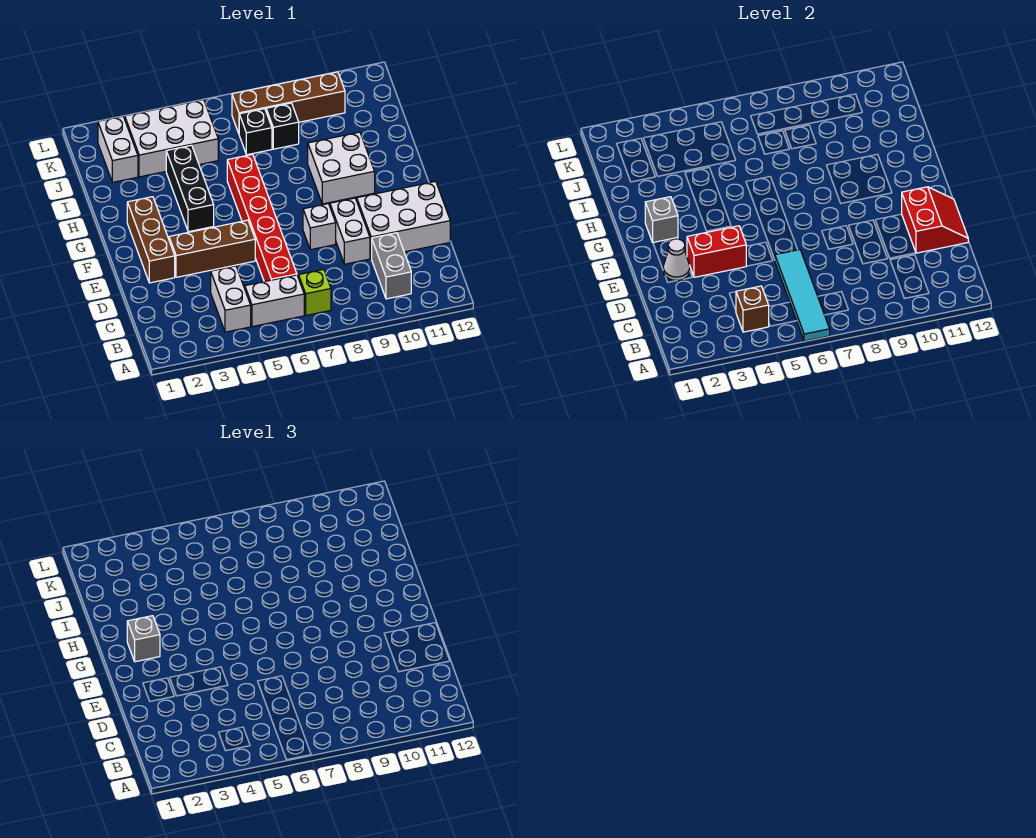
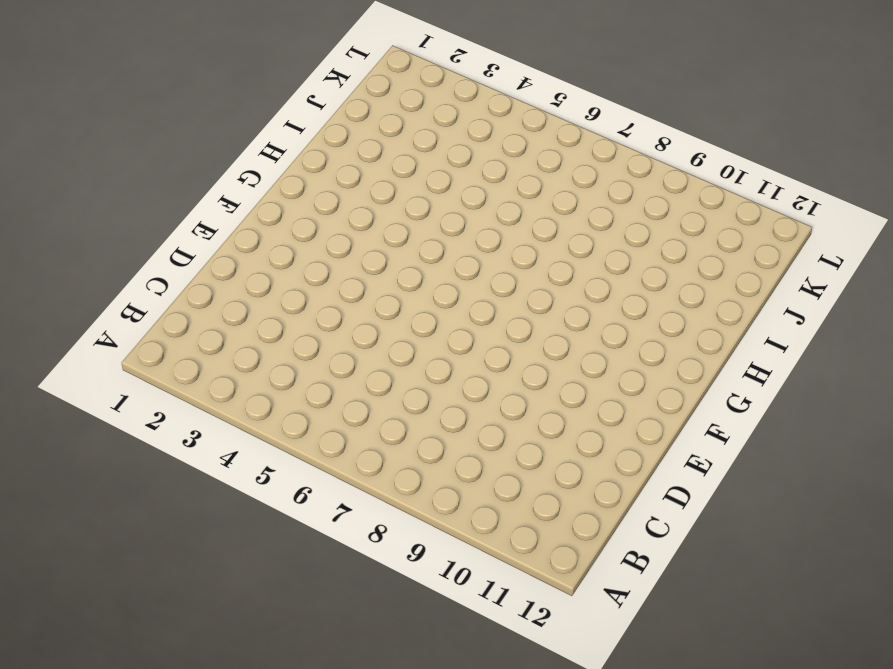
none -> white brick B4:C4 level 1
none -> white brick B5:B6 level 1
none -> lime brick B7 level 1

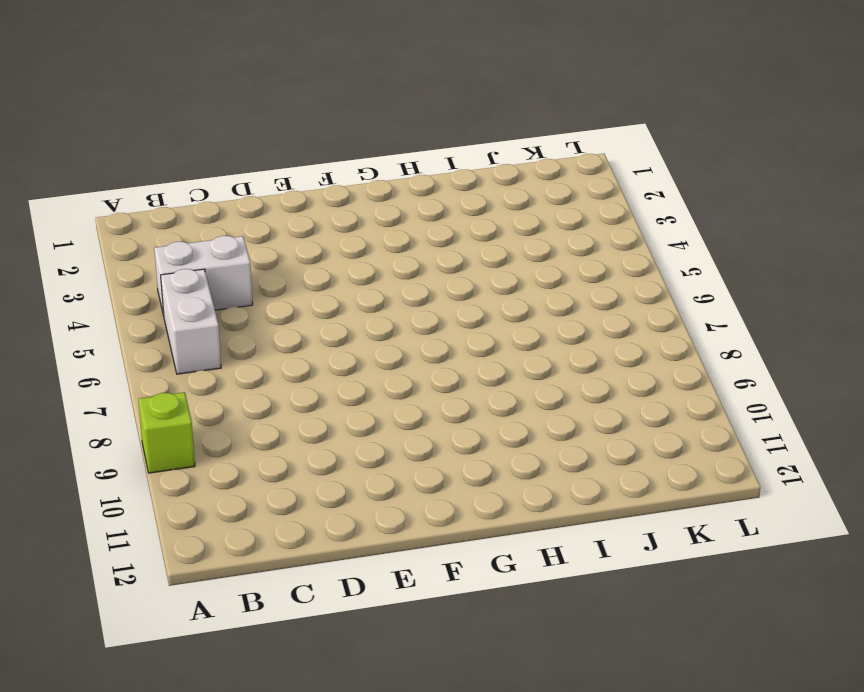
lime brick A9 level 1 -> lime brick B7 level 1
none -> grey brick B10:C10 level 1
none -> red brick C6:H6 level 1
none -> white brick D9:E9 level 1

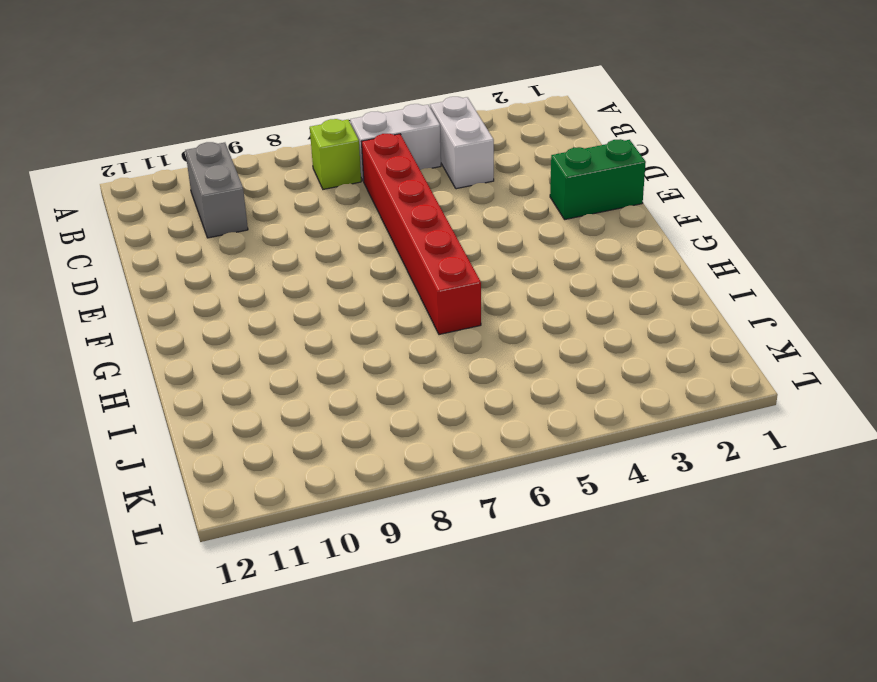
green brick E1:E2 level 1 -> brown brick E2:G2 level 1
none -> white brick D9:E9 level 1
none -> white brick D10:E12 level 1
none -> brown brick E3:E5 level 1

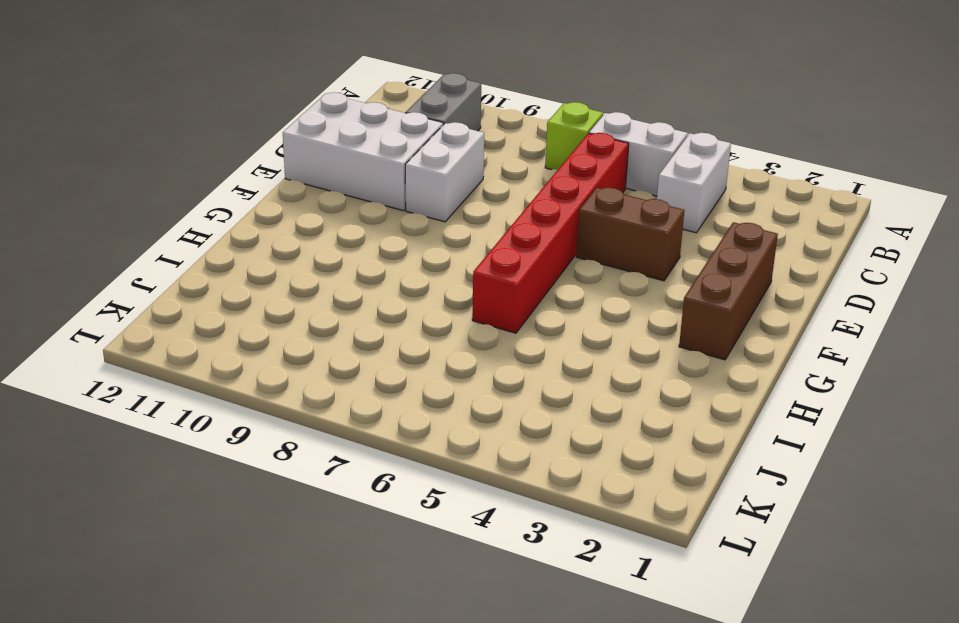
brown brick E4:E5 level 1 -> brown brick E3:E5 level 1
none -> white brick E8 level 1
none -> black brick G4:I4 level 1
none -> white brick G9:H10 level 1

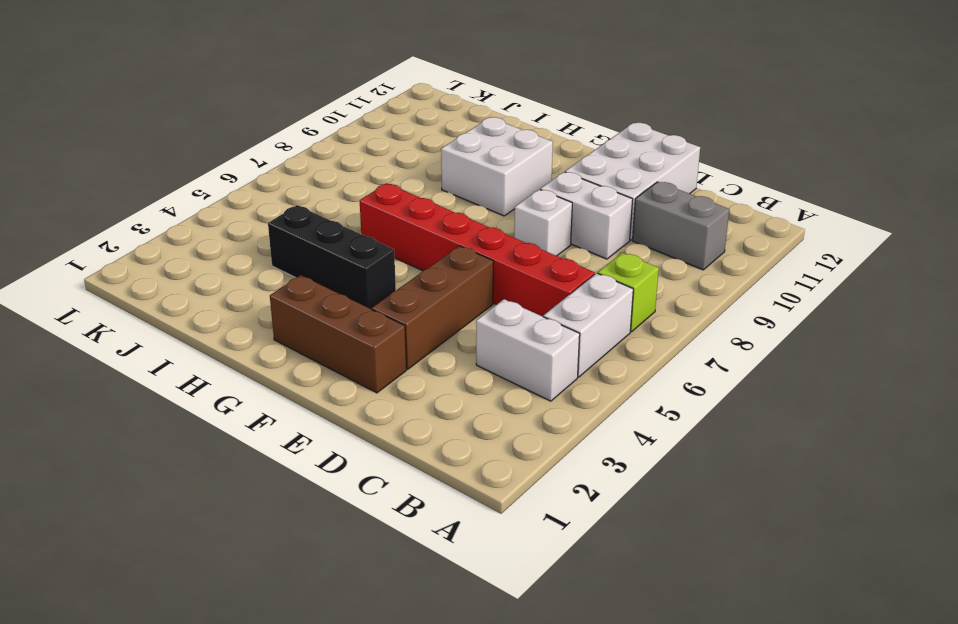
none -> white brick J2:K2 level 1
none -> white brick J3:K5 level 1
none -> black brick J7 level 1

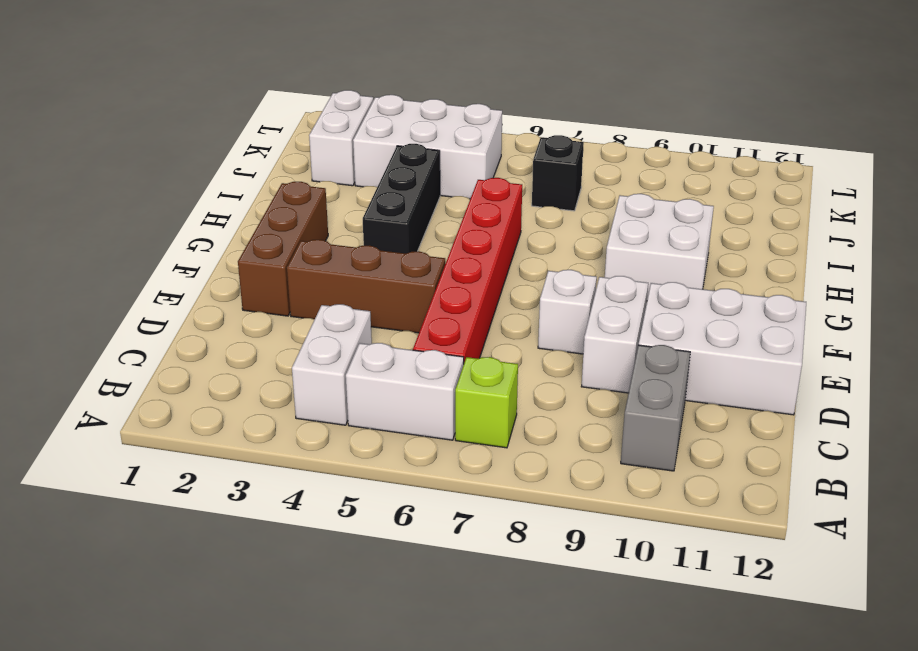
none -> black brick J8 level 1
none -> brown brick K7:K10 level 1
none -> cyan tile A6:D6 level 2

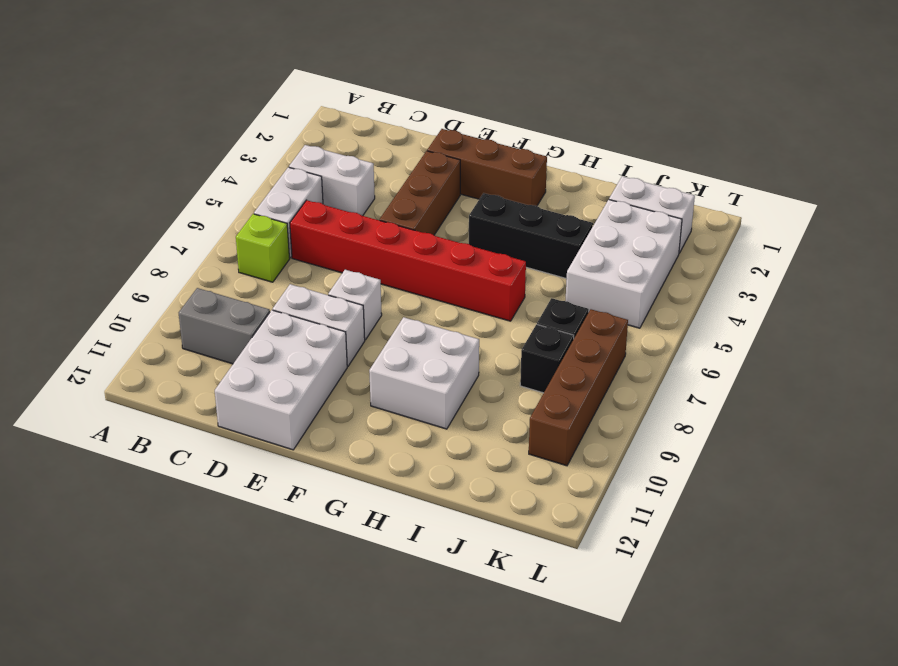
none -> cyan tile A6:D6 level 2
none -> brown brick B4 level 2
none -> red slope D11:E12 level 2 top 11

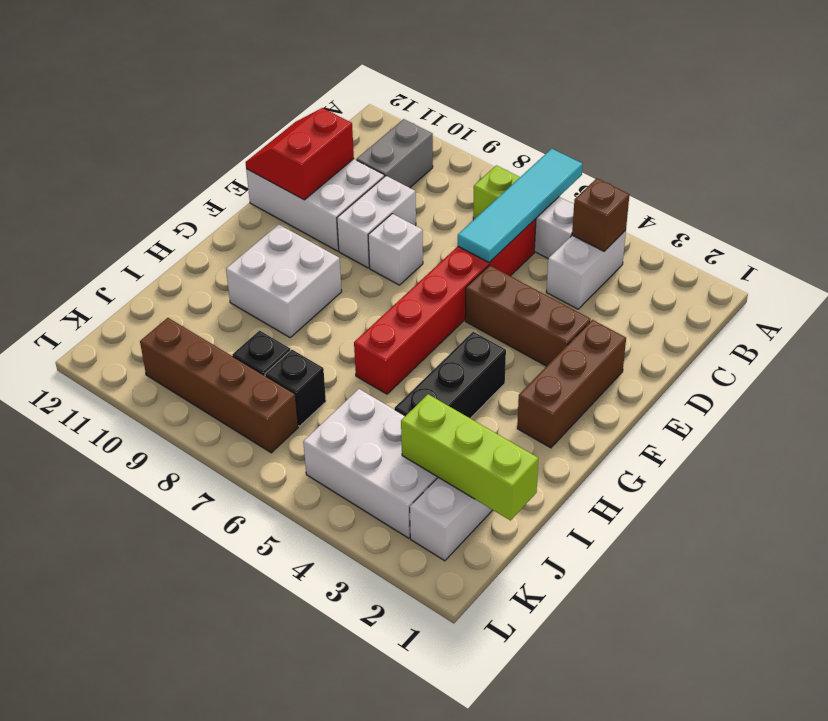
lime brick J1:J3 level 2 -> none
none -> white cone E2 level 2
none -> red brick E3:E4 level 2
none -> grey brick G2 level 2

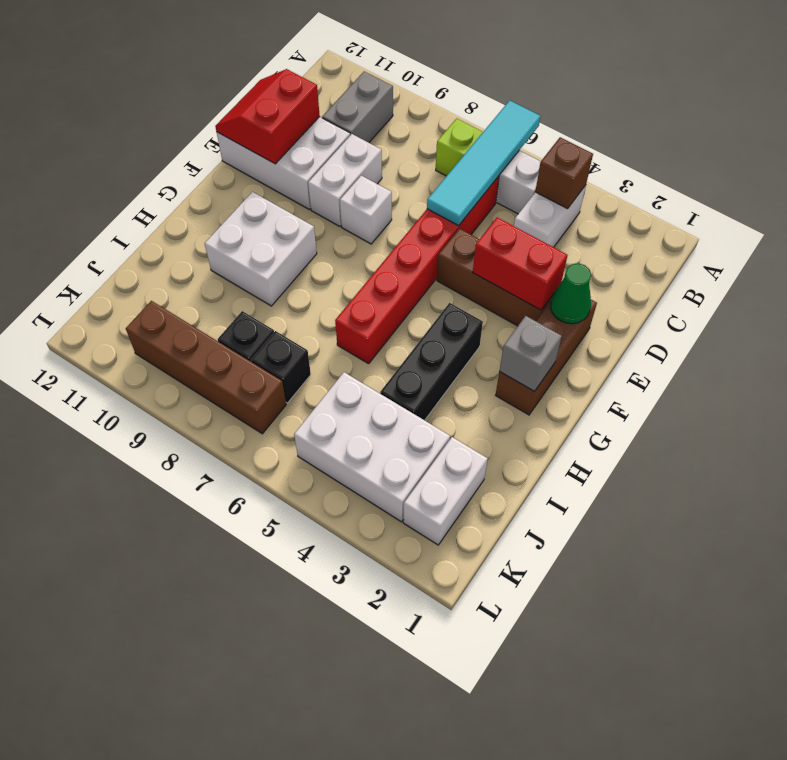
green cone E2 level 2 -> white cone E2 level 2
none -> grey brick G2 level 3

